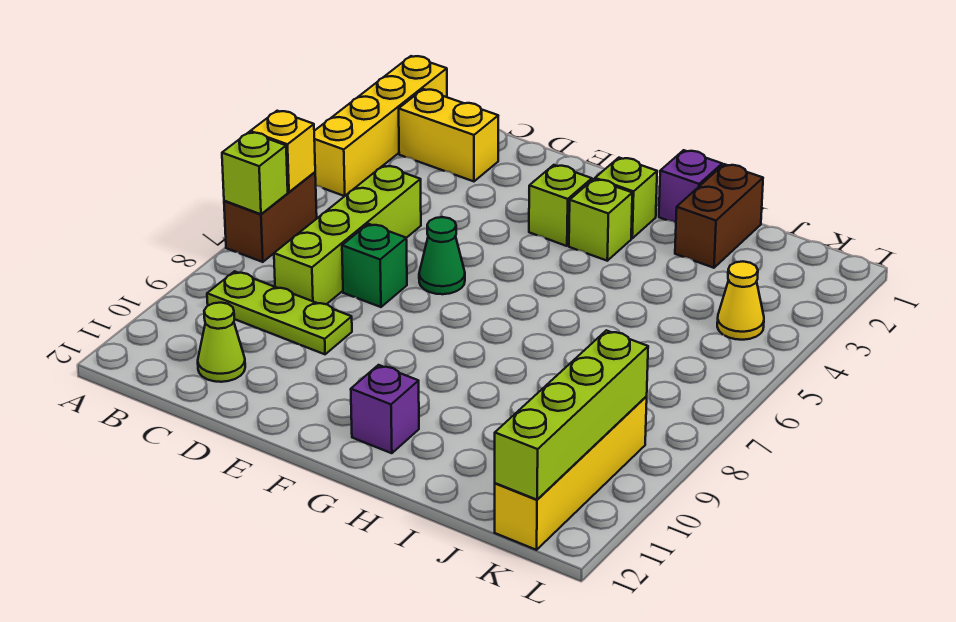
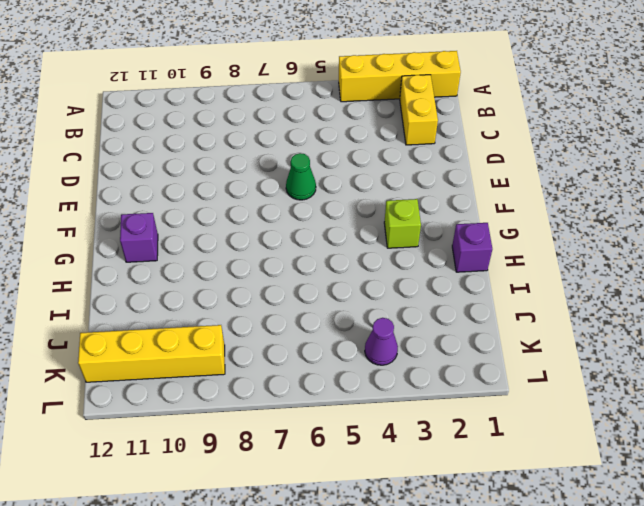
purple cone K4 level 1 -> yellow cone K4 level 1
none -> brown brick A6:A7 level 1
none -> lime plate B9:D9 level 1
none -> lime brick C5:C8 level 1

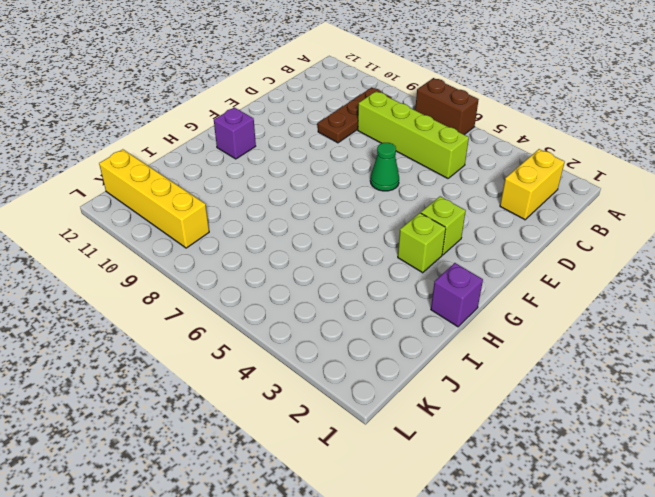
brown plate B9:D9 level 1 -> lime plate B9:D9 level 1
none -> yellow brick A1:A4 level 1
none -> lime cone C11 level 1
none -> green brick D7 level 1

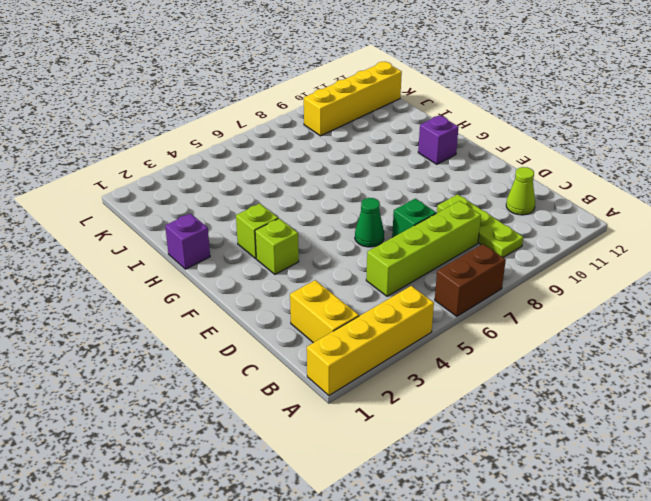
none -> lime brick G2 level 1
none -> brown brick I1:I2 level 1
none -> yellow cone K4 level 1

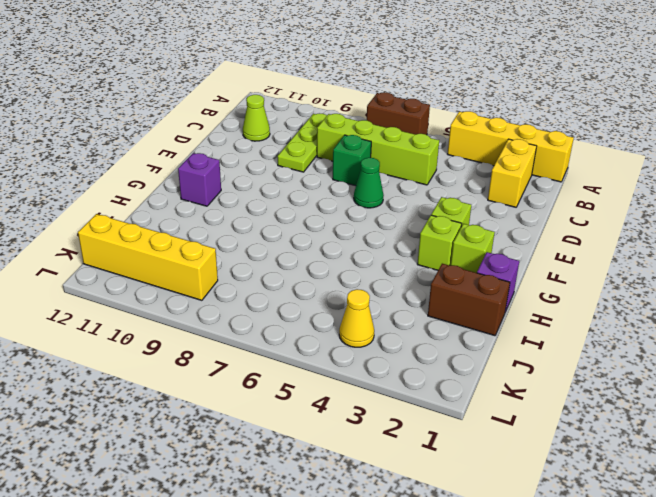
none -> yellow brick A6 level 2
none -> lime brick A7 level 2
none -> lime brick K9:K12 level 2

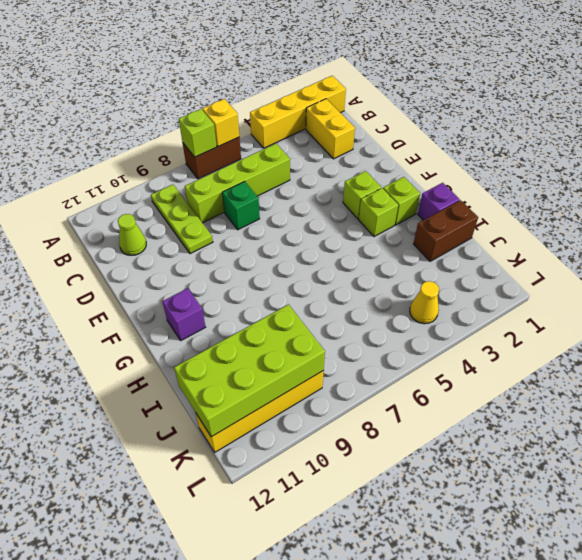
lime brick J9:K12 level 2 -> lime brick K9:K12 level 2
none -> green cone E6 level 1

